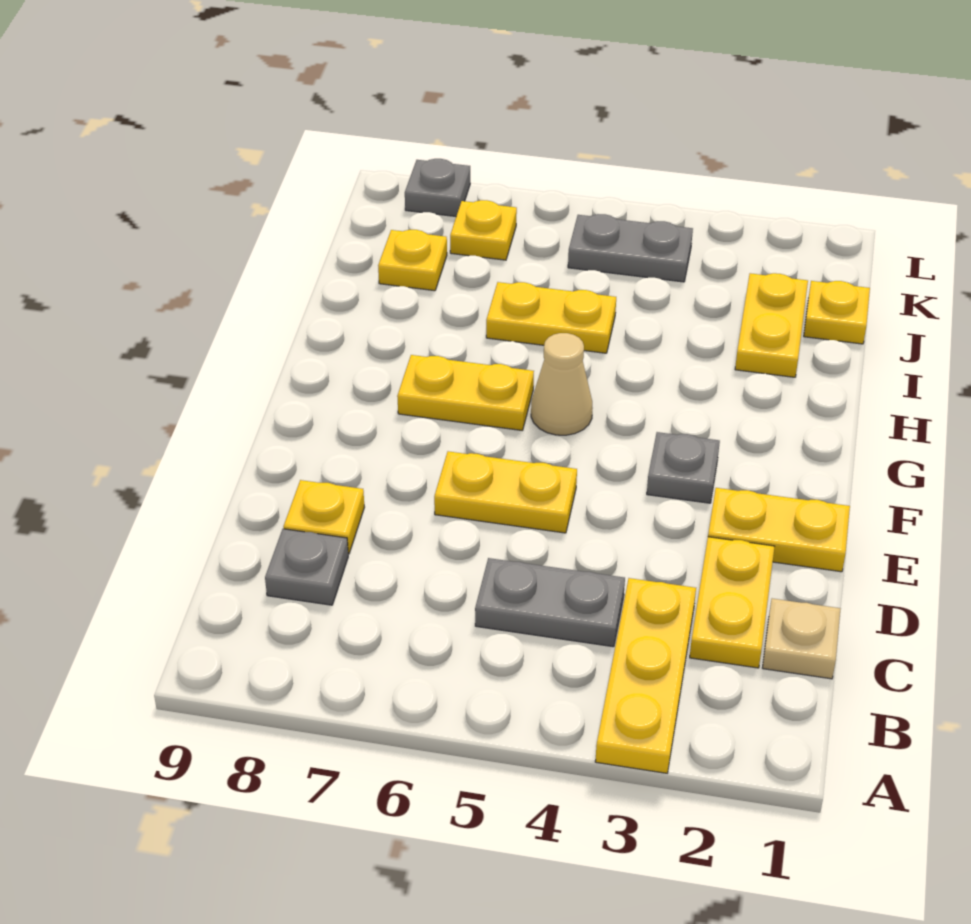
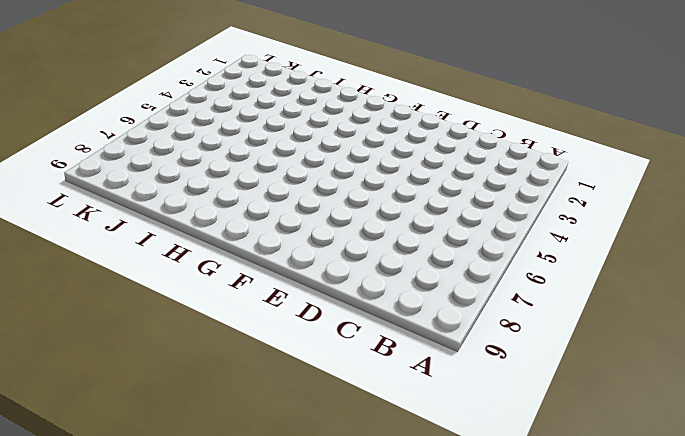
none -> yellow plate A3:C3 level 1
none -> tan plate C1 level 1
none -> yellow plate C2:D2 level 1

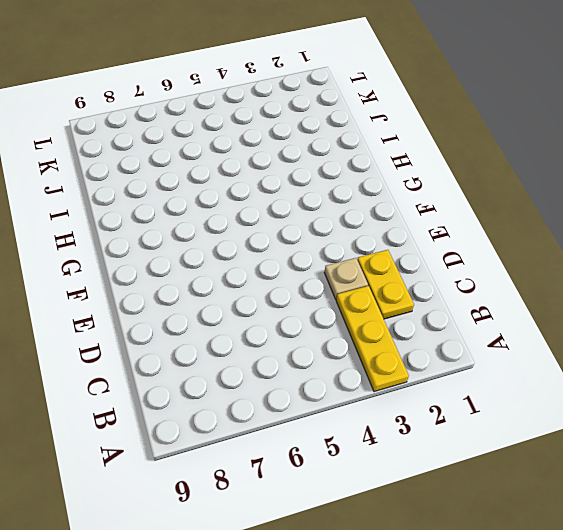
tan plate D3 level 1 -> tan plate C1 level 1
none -> grey plate C4:C5 level 1
none -> grey plate C8 level 1
none -> yellow plate D8 level 1

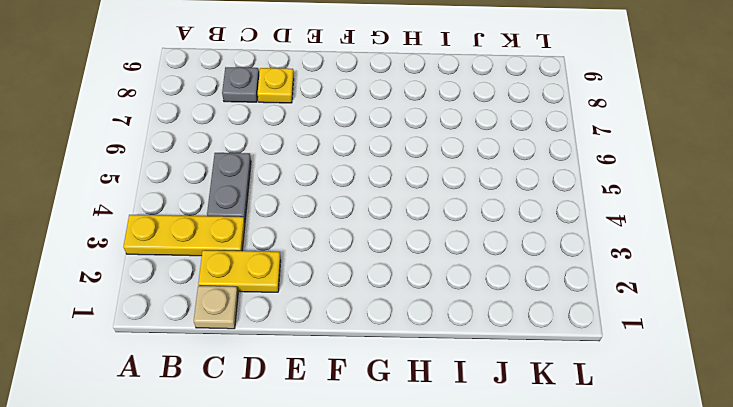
none -> yellow plate E1:E2 level 1
none -> yellow plate E5:E6 level 1
none -> grey plate F3 level 1

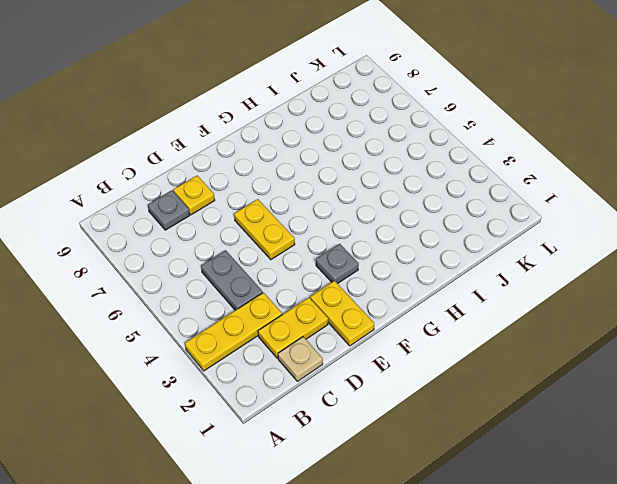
none -> tan cone G5 level 1
none -> yellow plate G6:G7 level 1
none -> yellow plate I2:J2 level 1

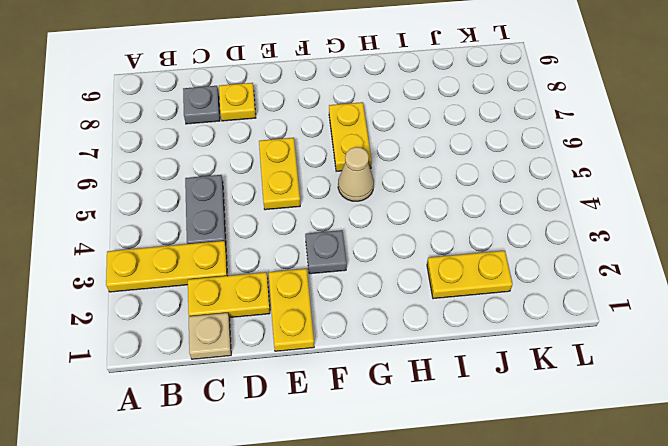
none -> yellow plate I5:I6 level 1
none -> yellow plate J1 level 1
none -> yellow plate J8 level 1

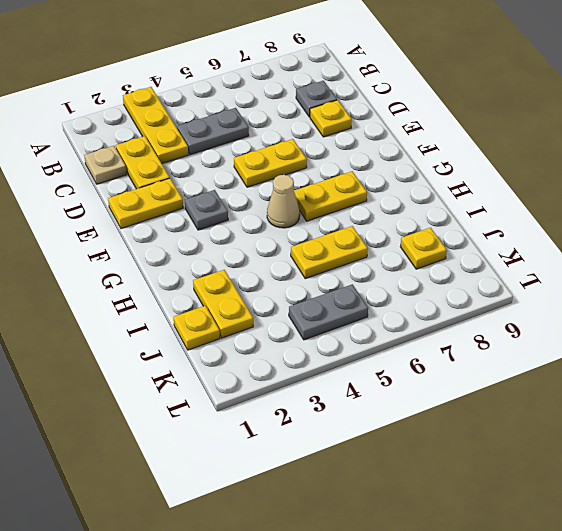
none -> yellow plate K7 level 1
none -> grey plate L8 level 1

